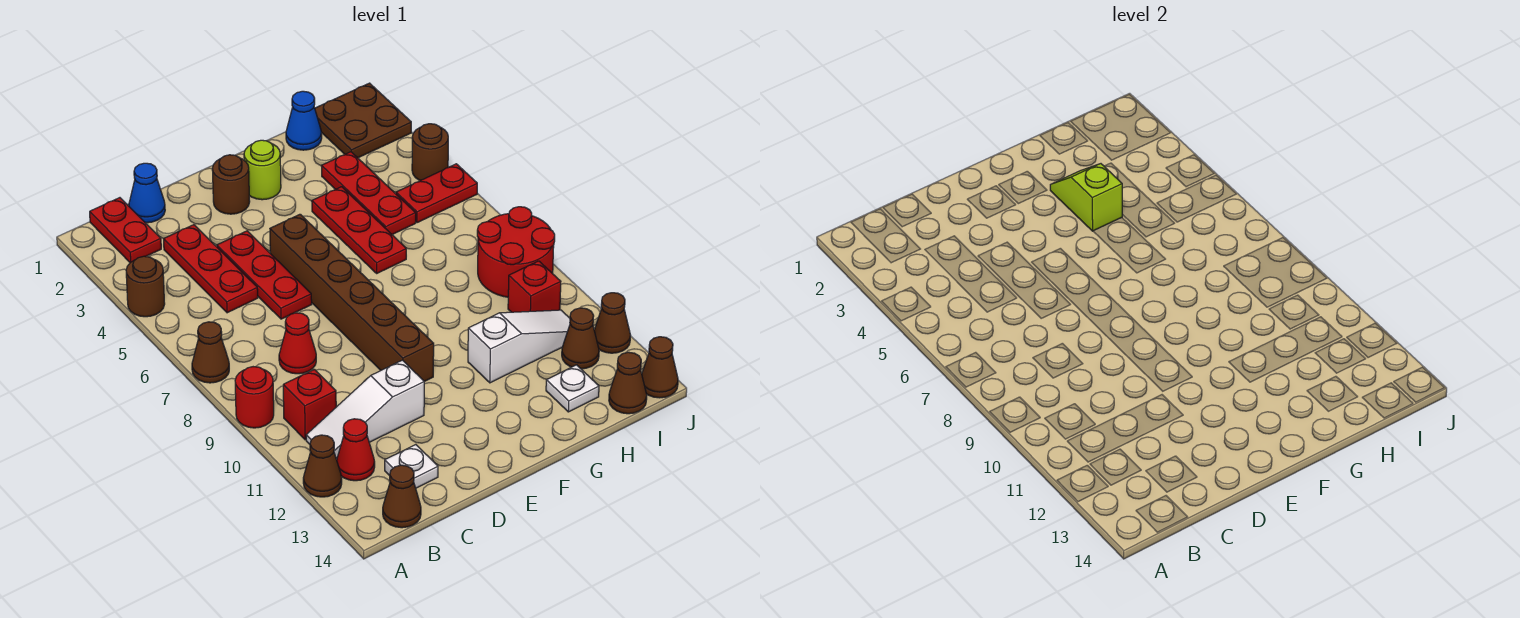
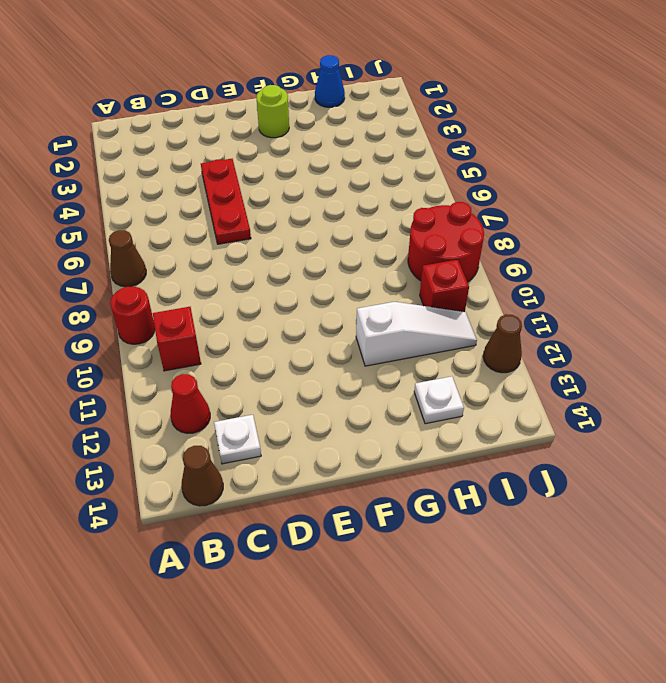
none -> brown round brick A4 level 1
none -> brown cone A12 level 1
none -> red plate B1:B2 level 1
none -> white slope B11:D11 level 1 top D

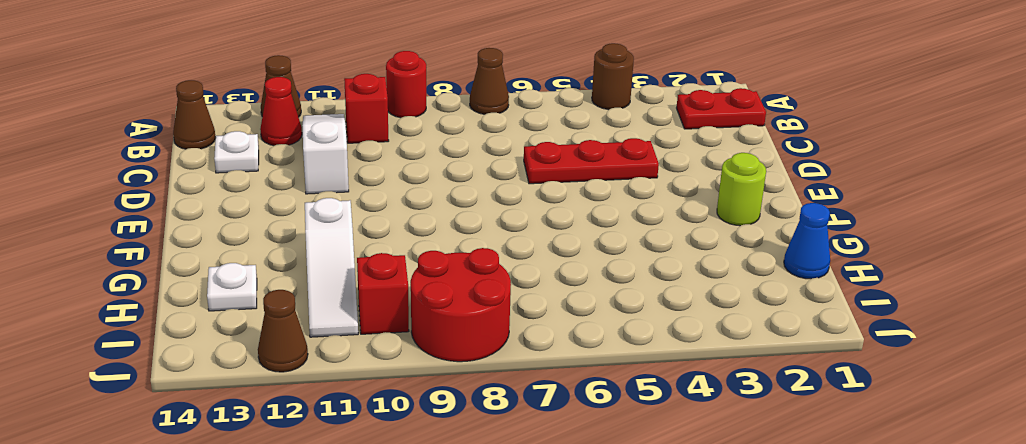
none -> blue cone C1 level 1
none -> red plate C3:C5 level 1
none -> red cone C8 level 1
none -> brown round brick E2 level 1

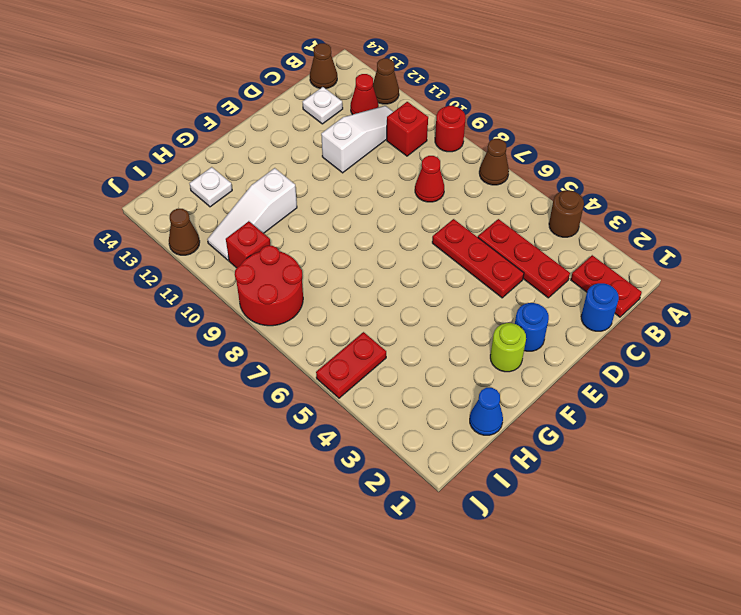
blue round brick C1 level 1 -> blue cone C1 level 1
blue round brick E2 level 1 -> brown round brick E2 level 1
none -> brown brick E5:E10 level 1
none -> red plate G4:G6 level 1
none -> red plate H3:H5 level 1
none -> brown plate I1:J2 level 1

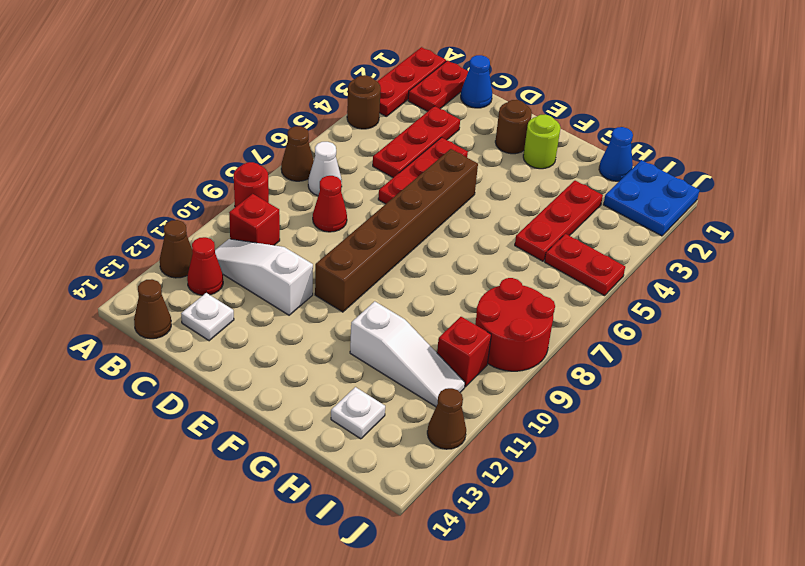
red plate A1:A3 level 1 -> red plate G4:G6 level 1
white cone B7 level 1 -> none
blue plate I1:J2 level 1 -> brown plate I1:J2 level 1
none -> brown cone I12 level 1
none -> brown cone I14 level 1
none -> brown round brick J4 level 1
none -> brown cone J14 level 1

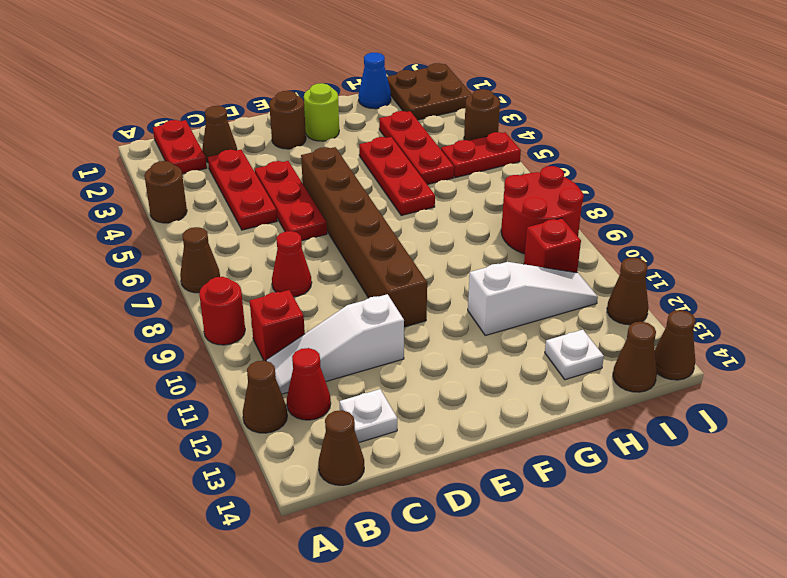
brown cone C2 level 1 -> brown cone I12 level 1
none -> blue cone C1 level 1
none -> lime slope G3:G4 level 2 top 4

